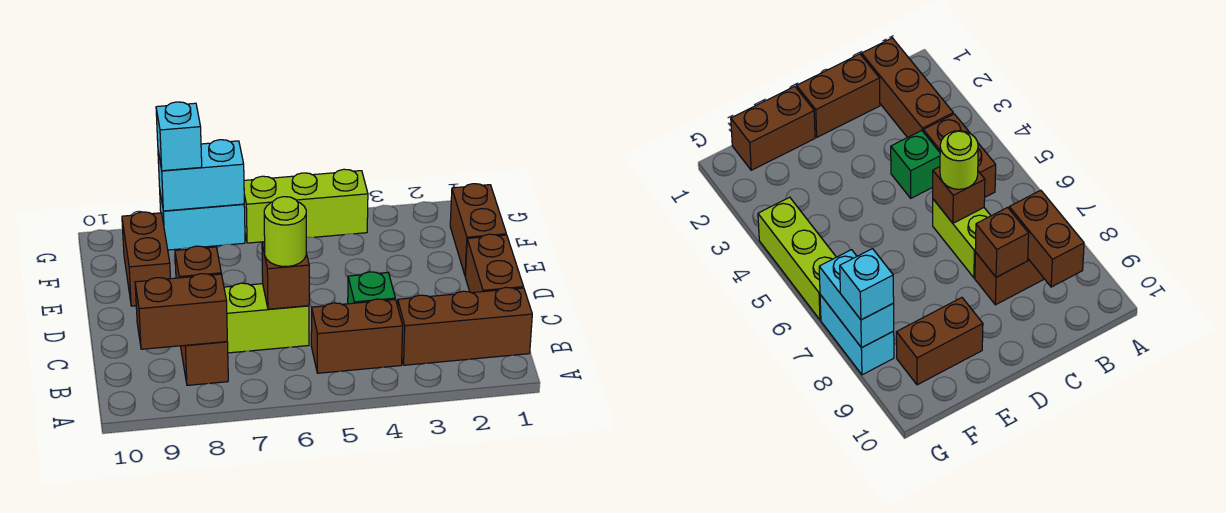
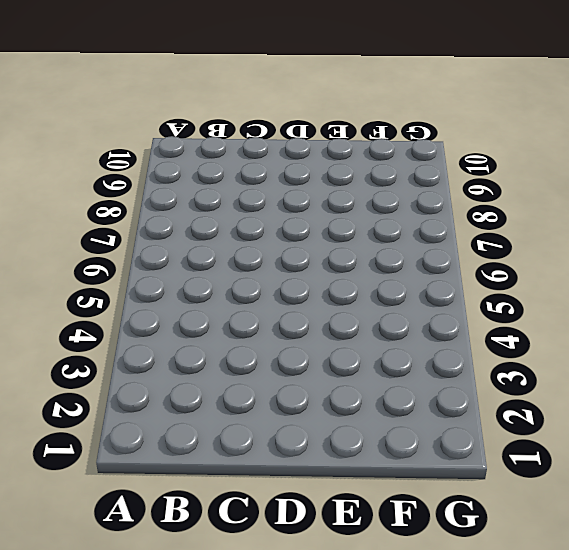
none -> brown brick B1:B3 level 1
none -> brown brick B4:B5 level 1
none -> brown brick B8:C8 level 1

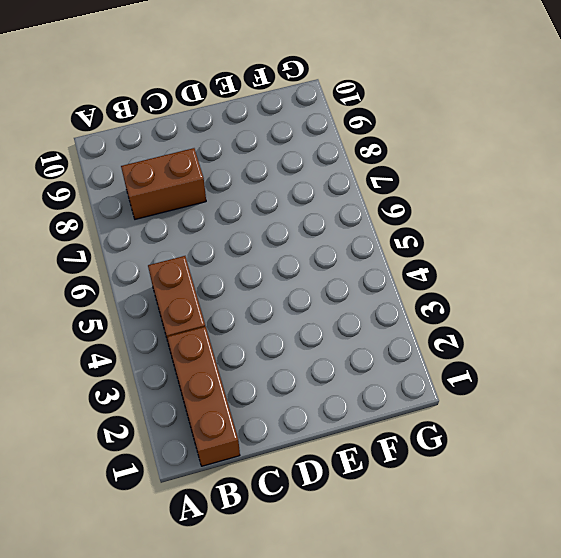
none -> brown brick C1:D1 level 1
none -> green brick C4 level 1
none -> lime brick C6:C7 level 1

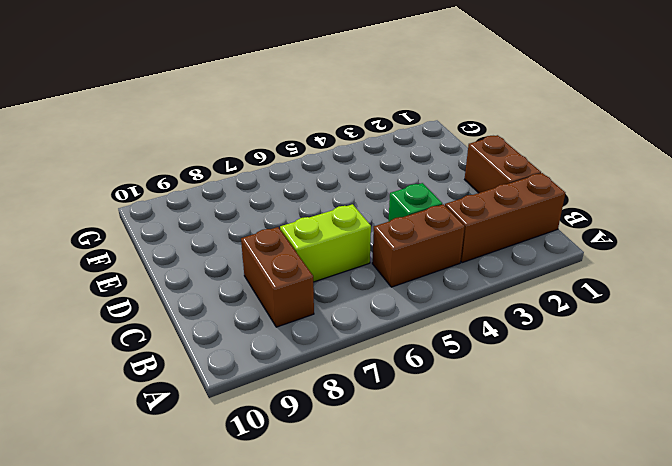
none -> brown brick E1:F1 level 1
none -> brown brick E9:F9 level 1
none -> lime brick G4:G6 level 1

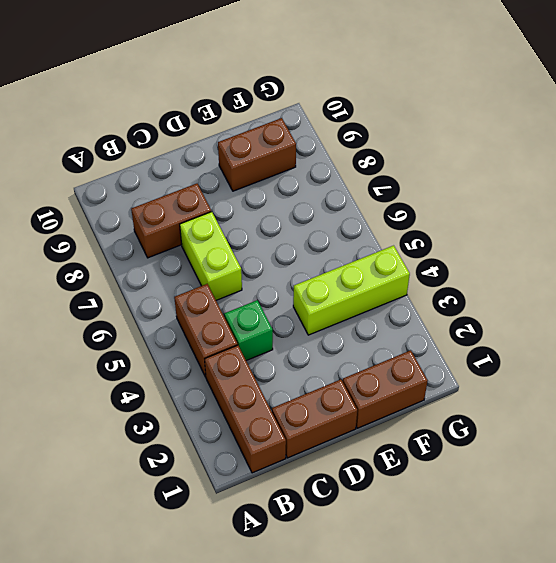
lime brick E4:G4 level 1 -> lime brick G4:G6 level 1
none -> cyan brick G7:G8 level 1
none -> brown brick B8:B9 level 2
none -> brown brick C6 level 2

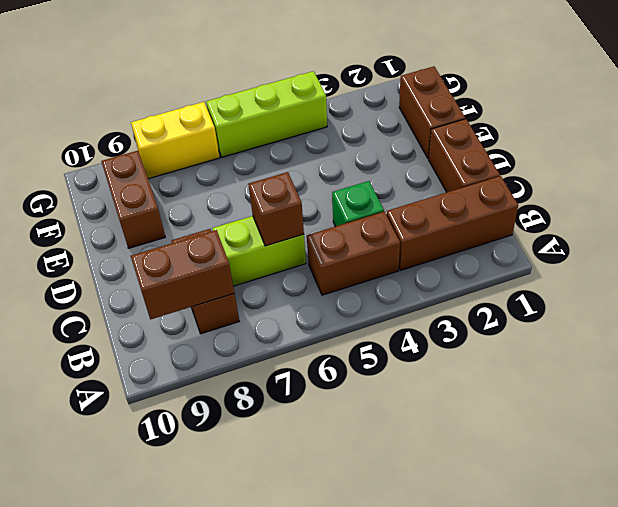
yellow brick G7:G8 level 1 -> cyan brick G7:G8 level 1
none -> brown brick C8 level 2
none -> cyan brick G7:G8 level 2
none -> lime round brick C6 level 3

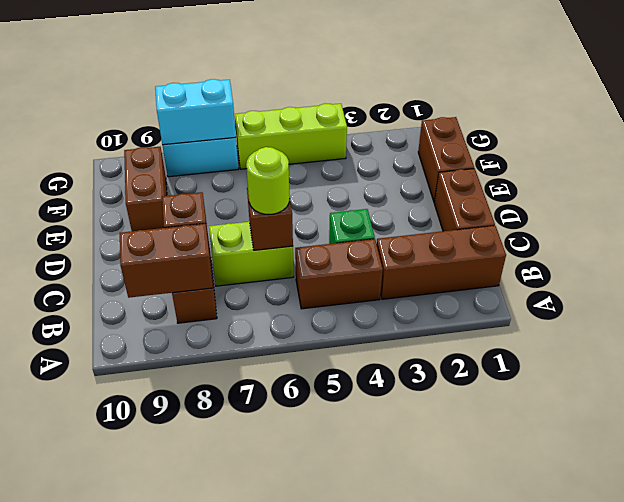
none -> cyan brick G8 level 3

